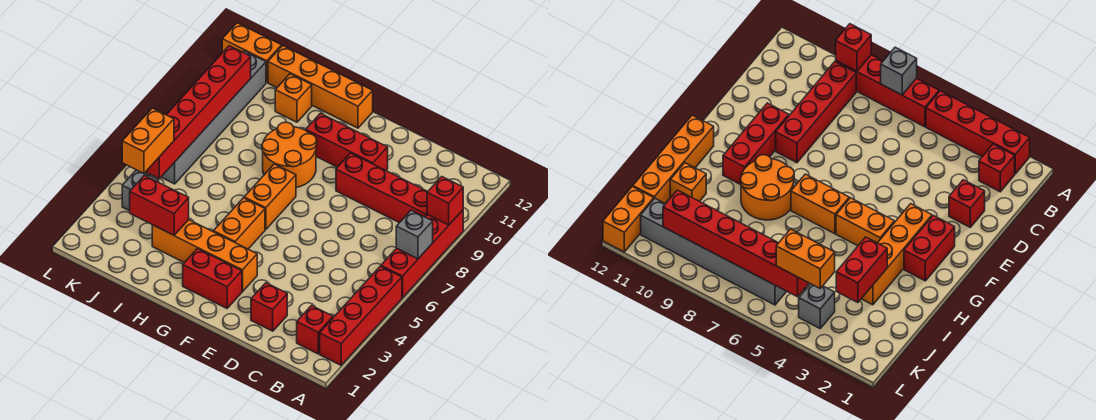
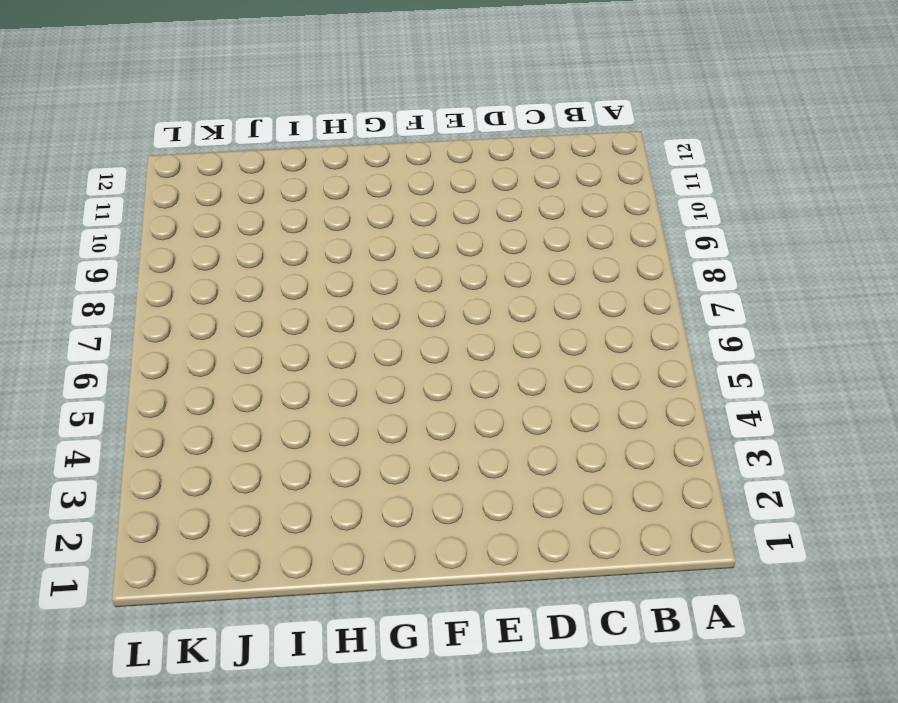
none -> red brick A2:A5 level 1
none -> red brick A6:A9 level 1
none -> red brick B2 level 1

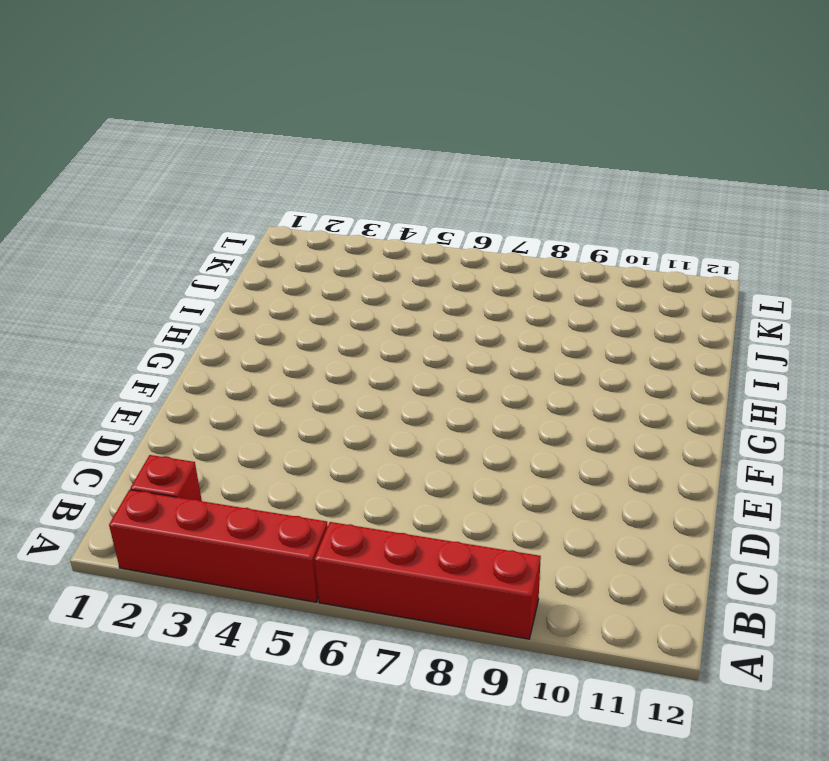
none -> red brick B9:E9 level 1
none -> red brick D2 level 1
none -> red brick E10:G10 level 1

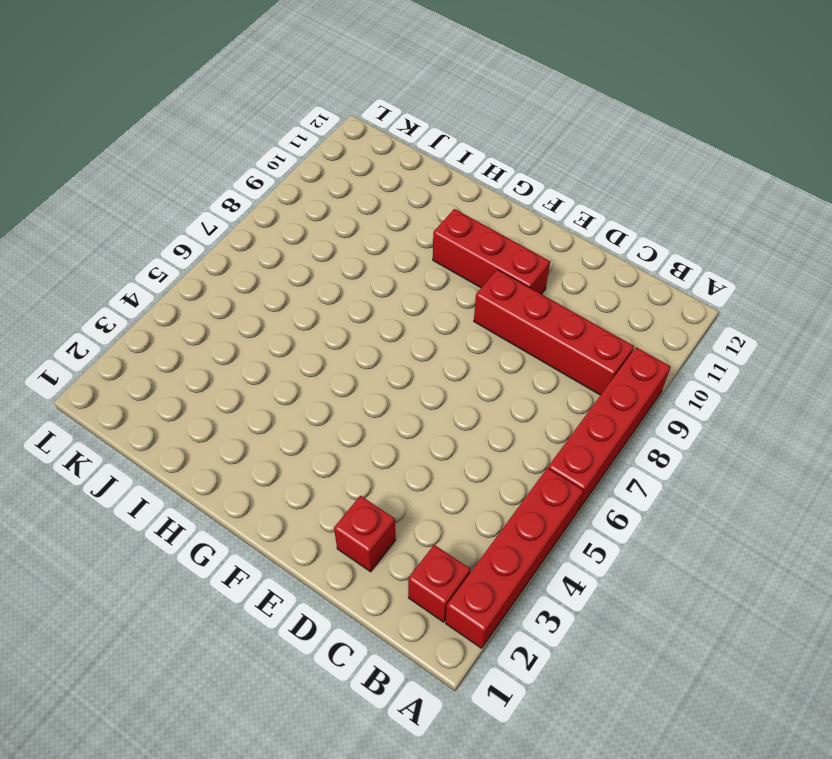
none -> red brick F2:G2 level 1
none -> orange brick F3:I3 level 1
none -> orange brick G4:G5 level 1

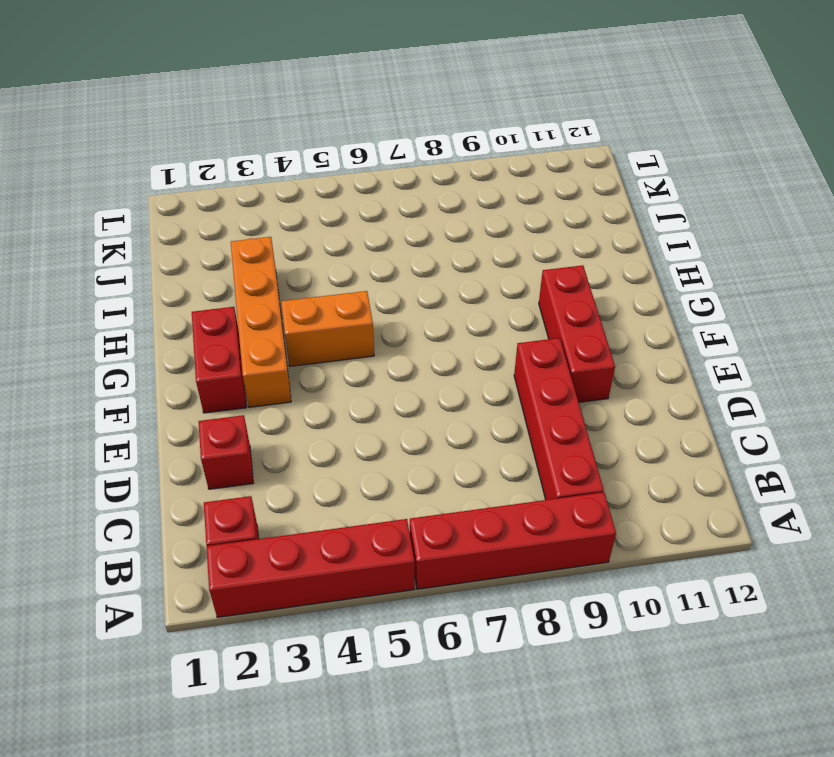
none -> orange brick G6:G7 level 1
none -> orange round brick G8:H9 level 1
none -> orange brick G12:J12 level 1

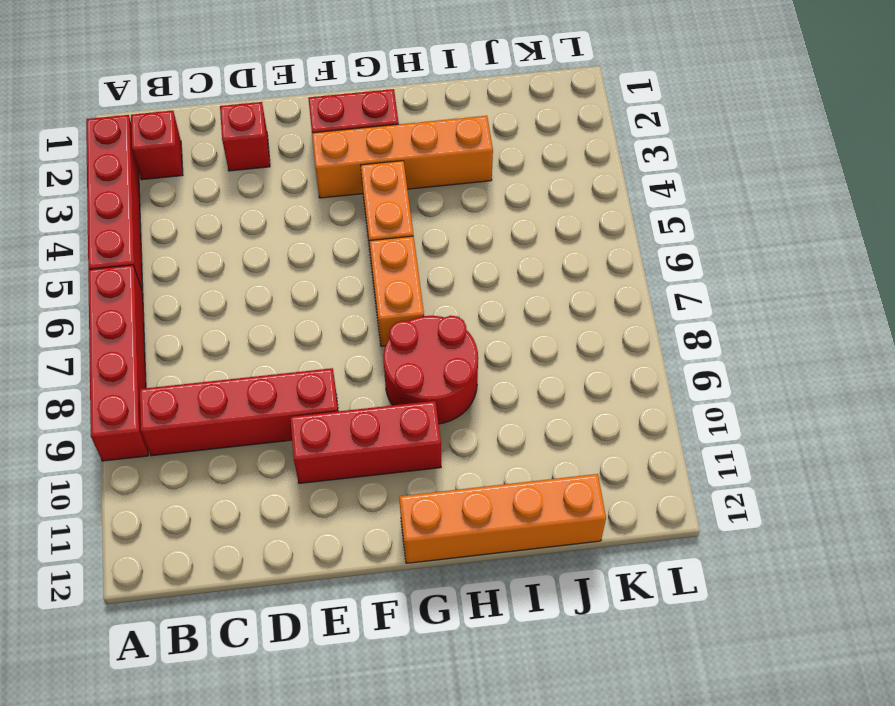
red round brick G8:H9 level 1 -> orange round brick G8:H9 level 1
none -> orange brick I11 level 1
none -> grey brick K4 level 1
none -> grey brick K6:K11 level 1

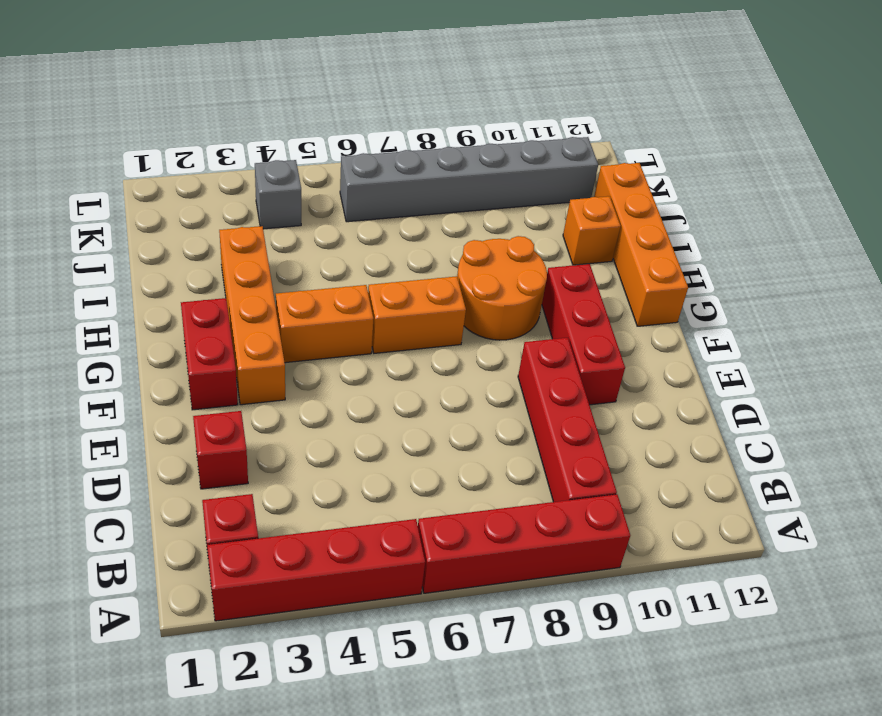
none -> orange brick K12:L12 level 1
none -> grey brick A7 level 2
none -> red brick A9 level 2

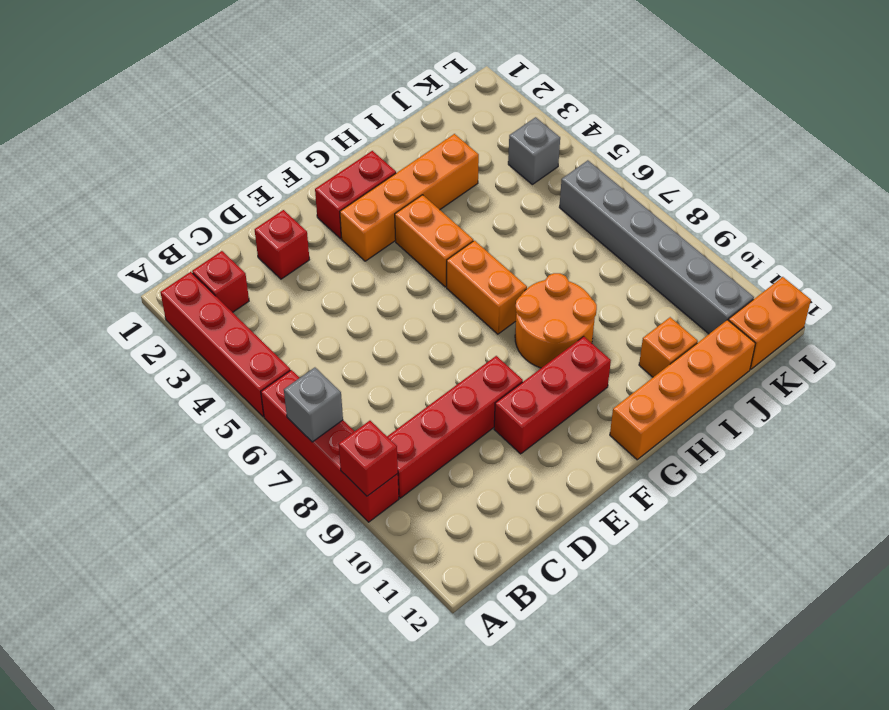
none -> red brick I3:J3 level 2
none -> red brick K5:K10 level 2
none -> orange brick K4:K5 level 3

